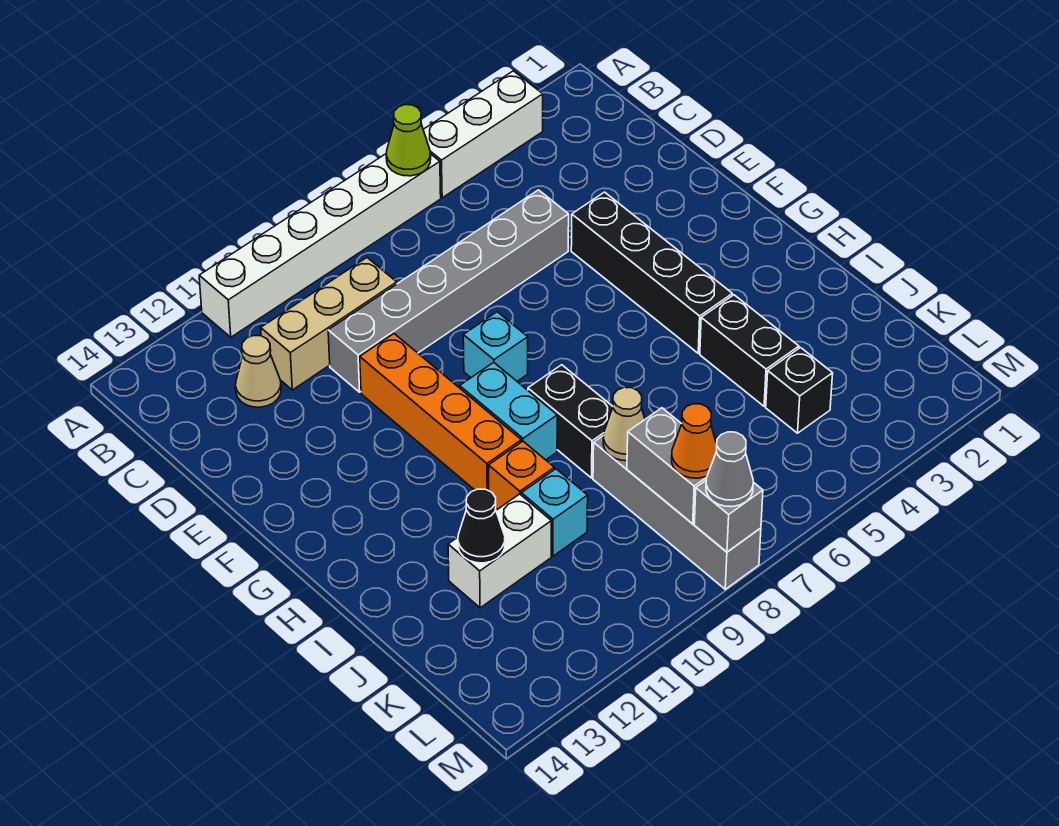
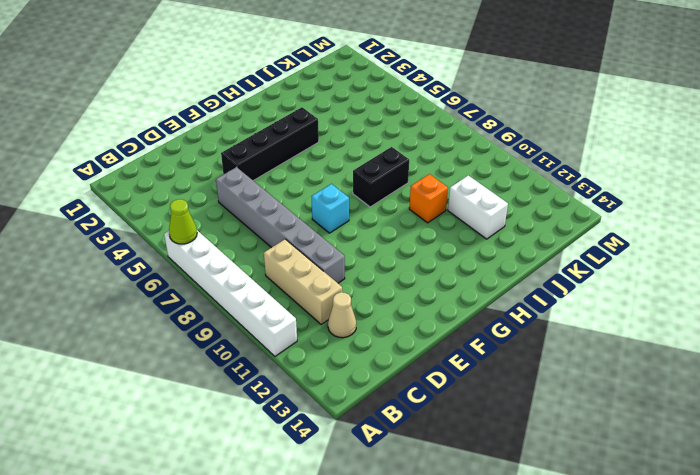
none -> white brick A3:A5 level 1
none -> orange brick E10:H10 level 1
none -> cyan brick G9:H9 level 1

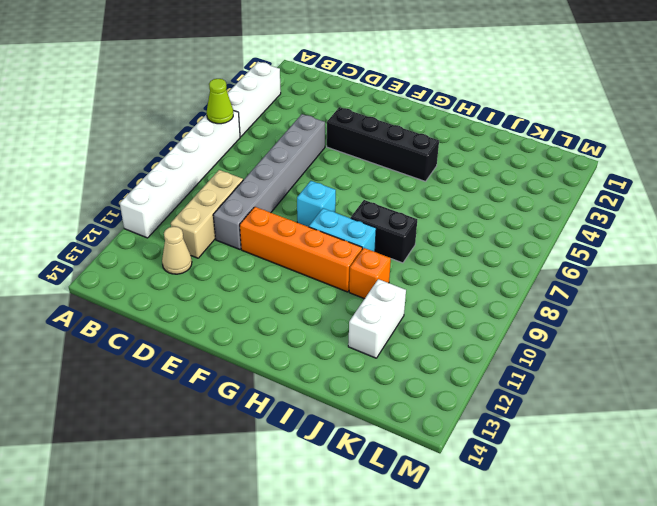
none -> black brick I4:J4 level 1
none -> grey brick J8:M8 level 1
none -> cyan brick J10 level 1

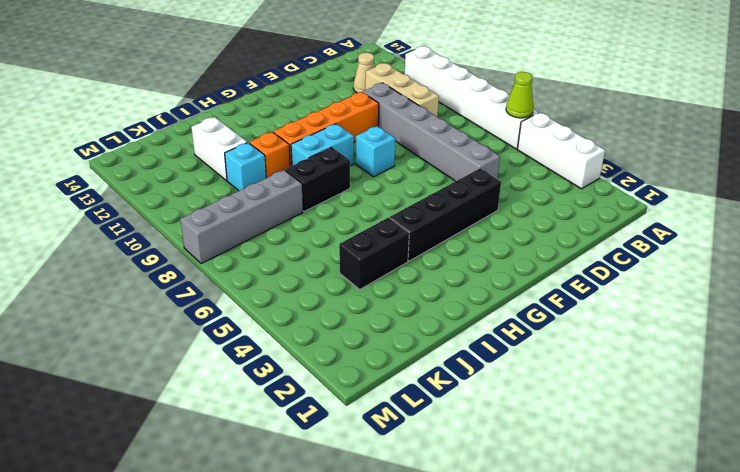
none -> black brick K4 level 1
none -> tan cone J8 level 2
none -> black cone J12 level 2

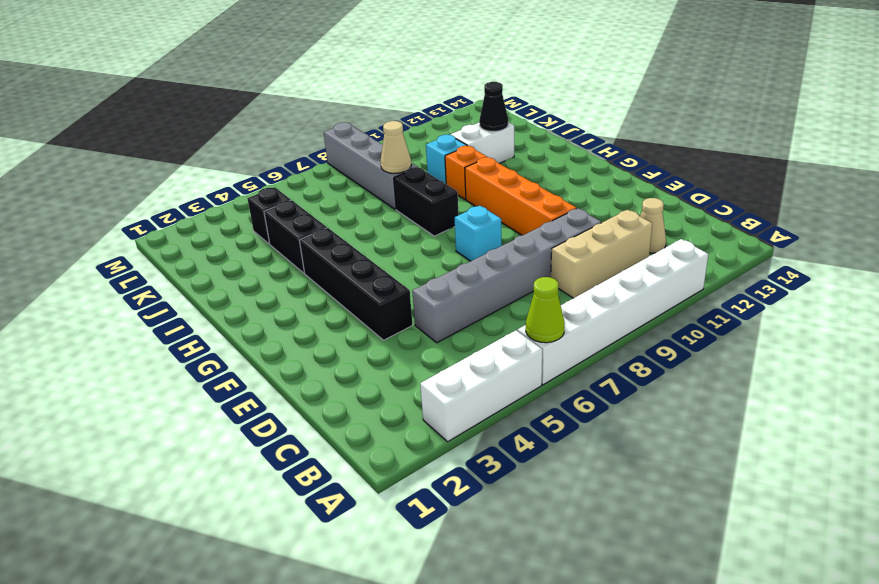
none -> cyan brick G9:H9 level 1
none -> grey brick K8:L8 level 2
none -> grey brick M8 level 2

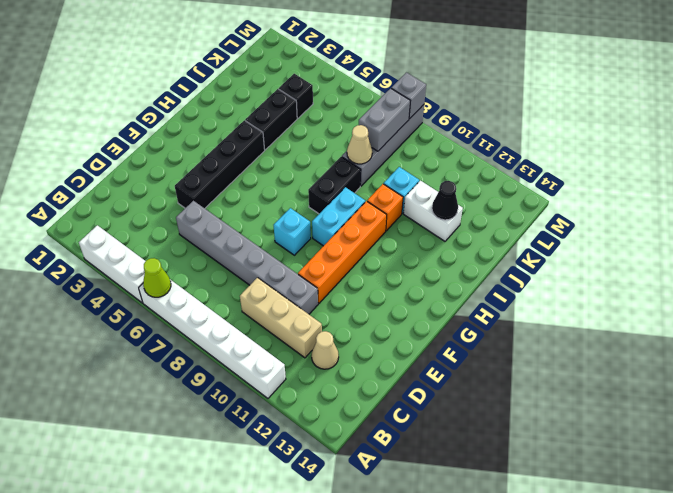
none -> orange cone L8 level 3
none -> grey cone M8 level 3

